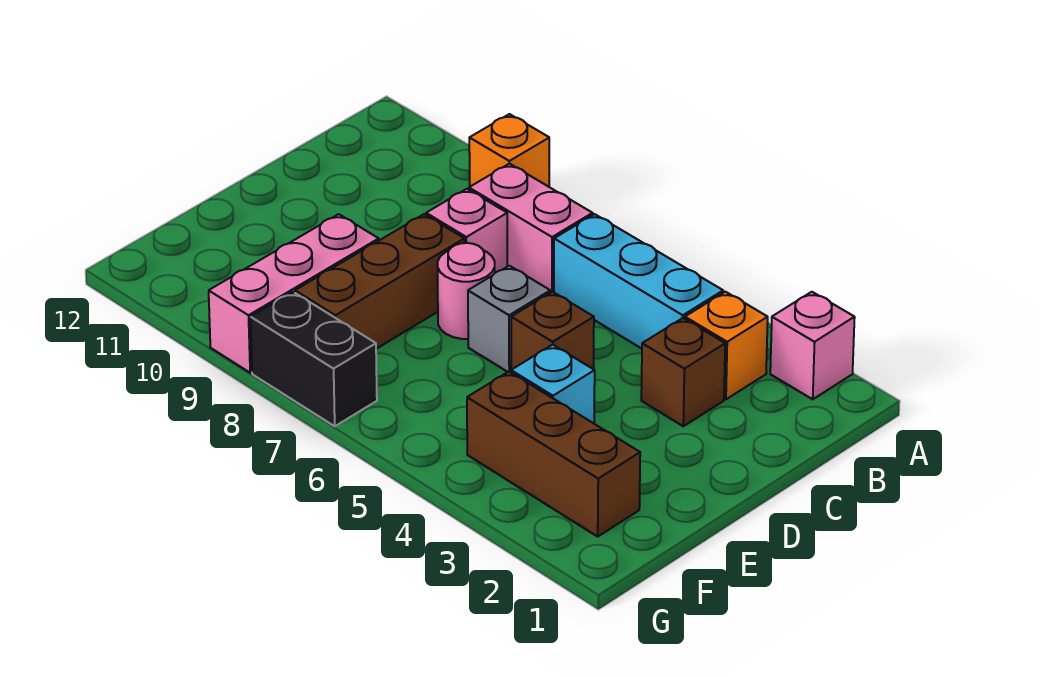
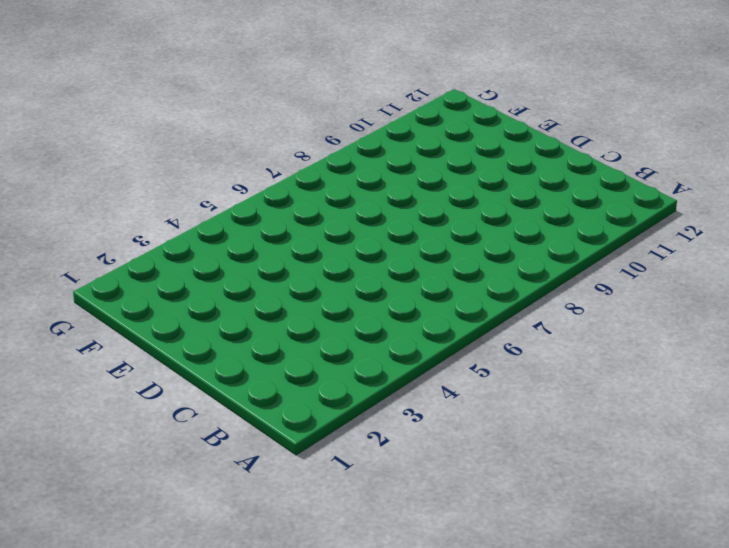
none -> pink brick A2 level 1
none -> orange brick A9 level 1
none -> orange brick B3 level 1

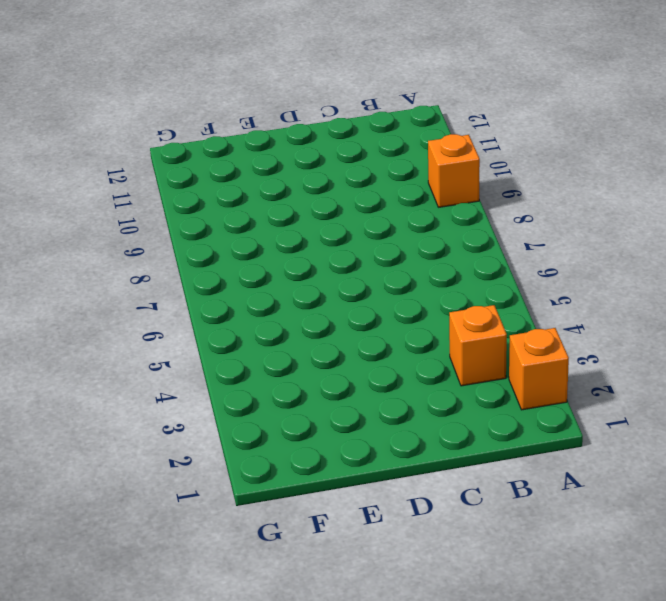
orange brick A2 level 1 -> pink brick A2 level 1
none -> cyan brick B4:B6 level 1
none -> pink brick B7:B8 level 1
none -> brown brick C3 level 1

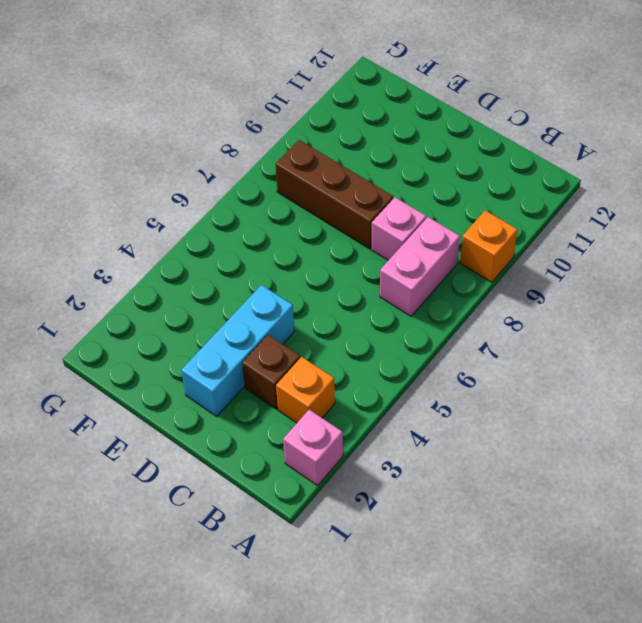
cyan brick D2:D4 level 1 -> cyan brick B4:B6 level 1
none -> brown brick D5 level 1
none -> grey brick D6 level 1
none -> pink round brick D7 level 1

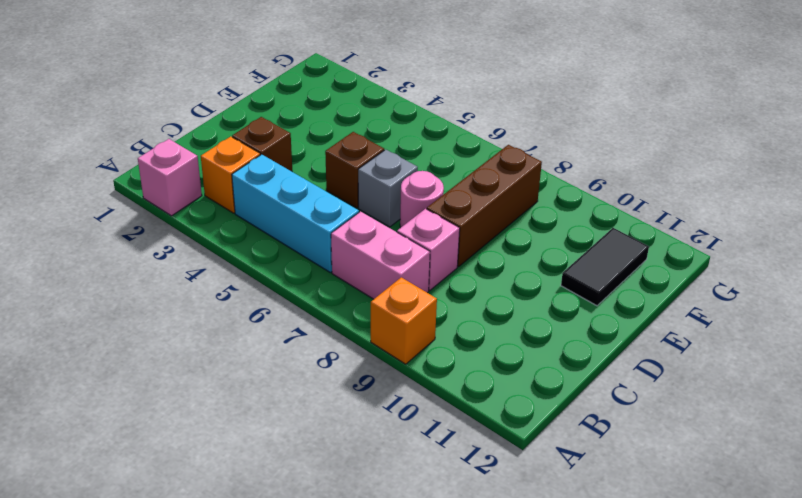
black tile E11:F11 level 1 -> none
none -> cyan brick E4 level 1
none -> pink brick E9:G9 level 1
none -> brown brick F2:F4 level 1

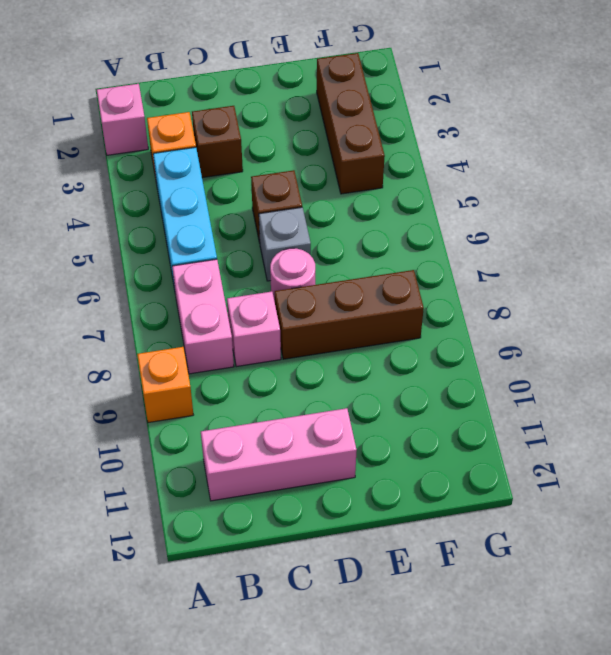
pink brick B11:D11 level 1 -> pink brick E9:G9 level 1
none -> cyan brick E4 level 1
none -> black brick G7:G8 level 1

